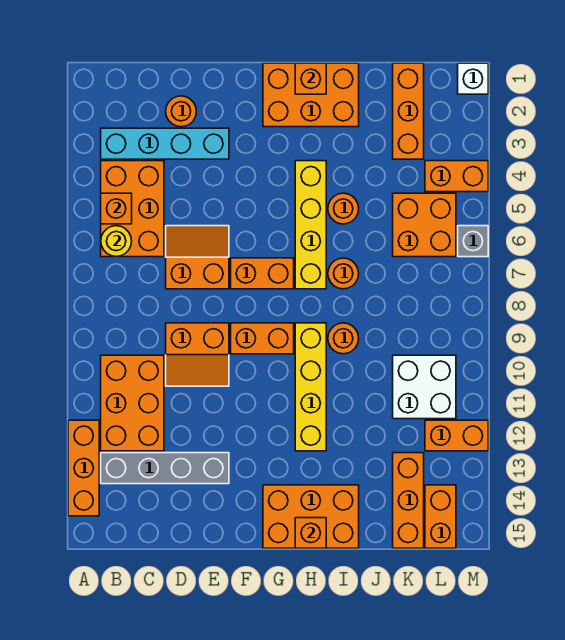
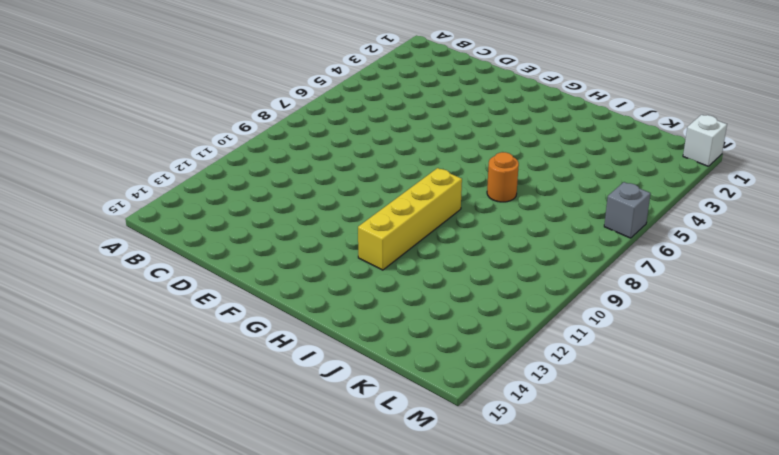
none -> orange brick A12:A14 level 1
none -> cyan brick B3:E3 level 1
none -> orange brick B4:C6 level 1
none -> orange brick B10:C12 level 1

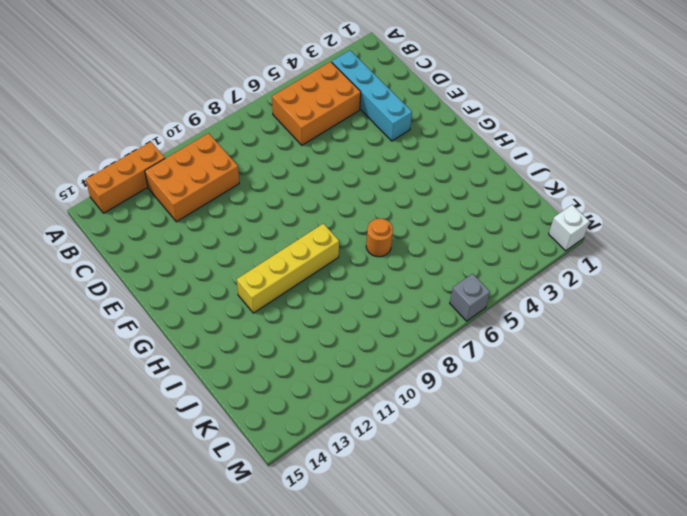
none -> grey brick B13:E13 level 1
none -> orange round brick D2 level 1
none -> orange slope D6:E7 level 1 top 7
none -> orange slope D9:E10 level 1 top 9

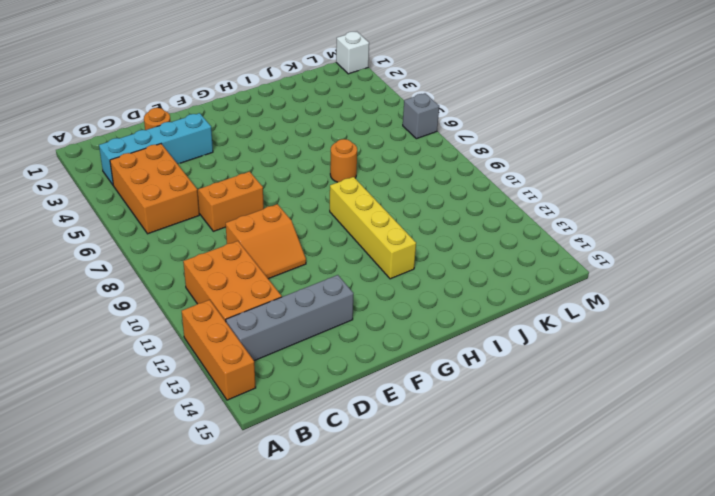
none -> orange brick F7:G7 level 1
none -> orange brick F9:G9 level 1
none -> orange brick G1:I2 level 1
none -> orange brick G14:I15 level 1

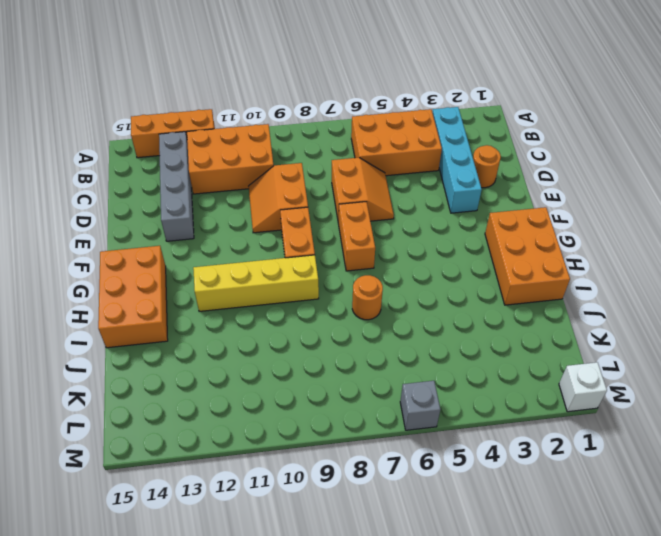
none -> yellow brick H4:H7 level 1
none -> orange round brick I5 level 1
none -> orange round brick I9 level 1
none -> orange brick K1:K3 level 1

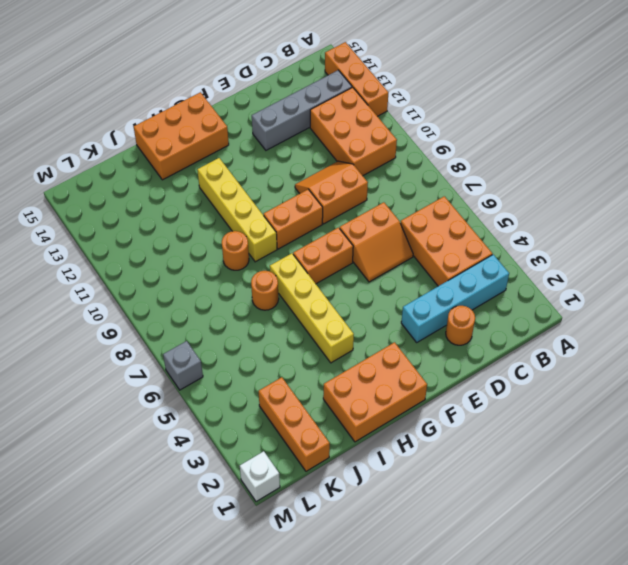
none -> orange round brick I5 level 1
none -> orange brick K5:L6 level 1
none -> white brick K10:L11 level 1
none -> orange brick K13:K15 level 1

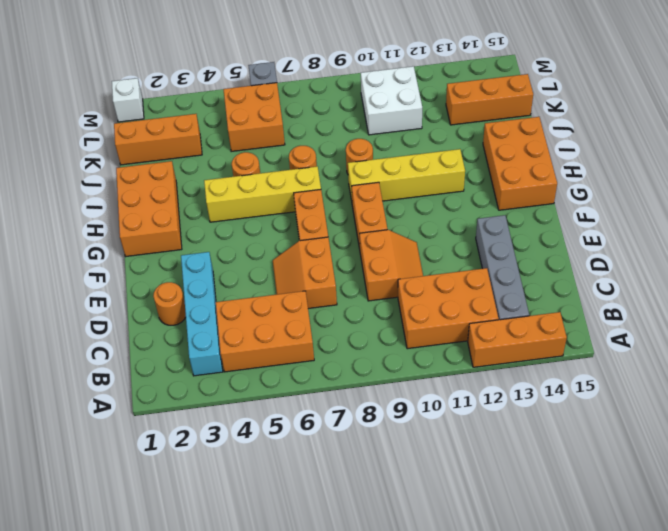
none -> orange brick L4:M4 level 1
none -> orange brick L12:M12 level 1
none -> orange brick L14:L15 level 1
none -> orange brick B5 level 2

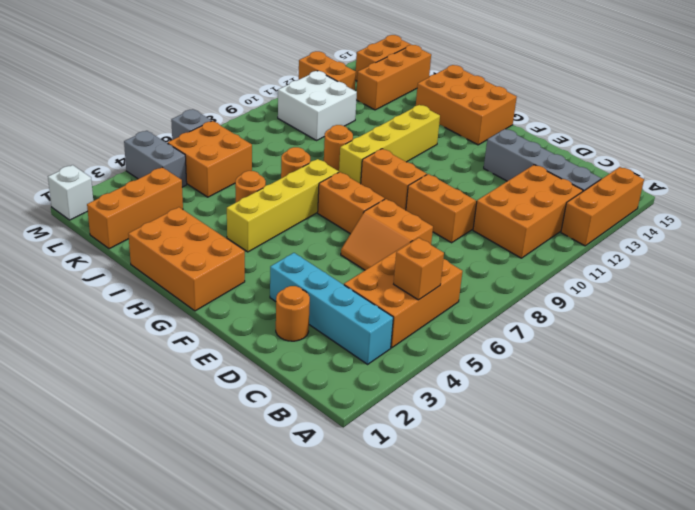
grey brick L4:M4 level 1 -> orange brick L4:M4 level 1
none -> yellow round brick B6 level 2
none -> orange brick H1 level 2
none -> orange brick H15 level 2

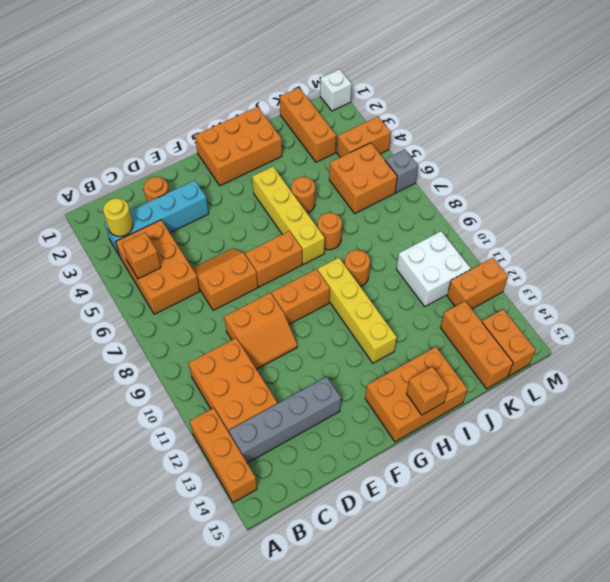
yellow round brick B3 level 2 -> yellow round brick B6 level 2
none -> orange brick H1 level 2

